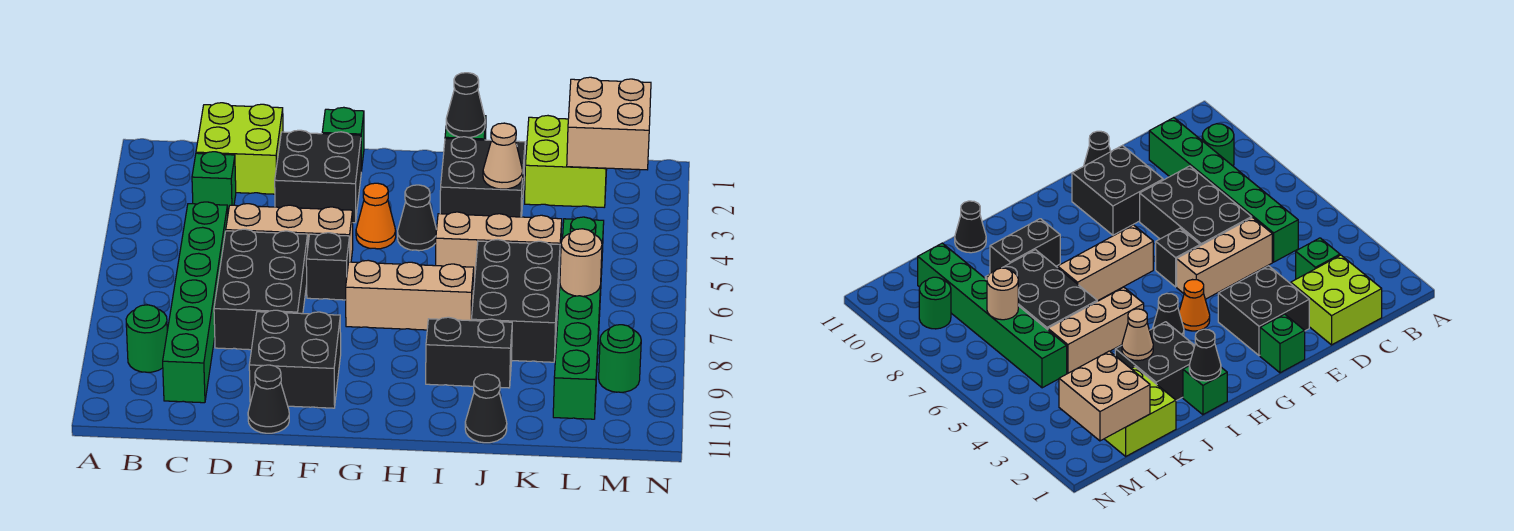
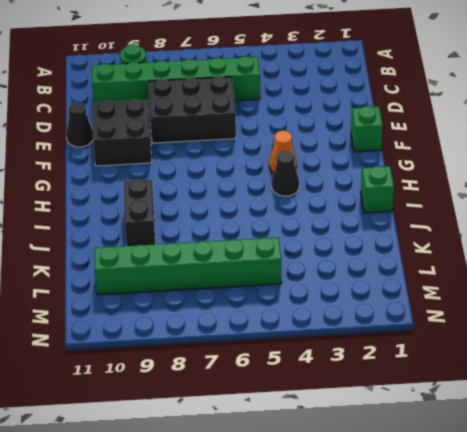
none -> lime brick C1:D2 level 1
none -> green brick C3 level 1
none -> tan brick D5:F5 level 1

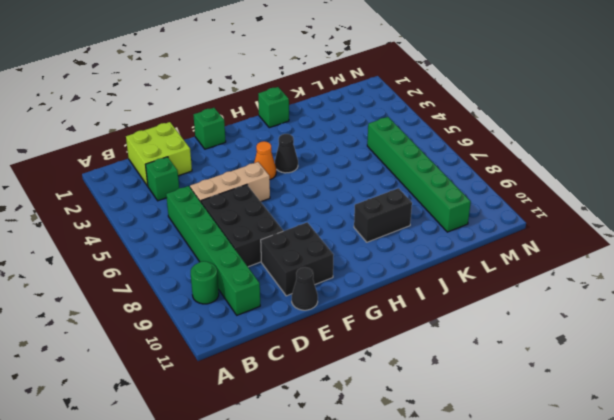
none -> black brick E2:F3 level 1
none -> black brick F6 level 1
none -> tan brick G7:I7 level 1

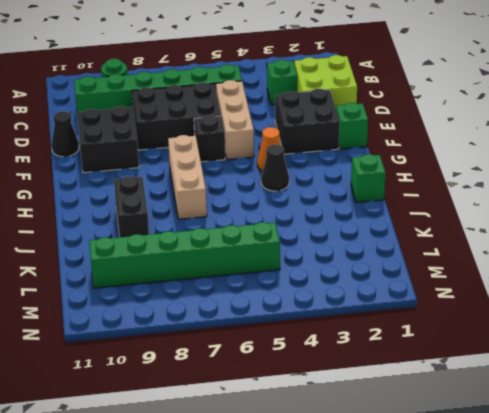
none -> black brick I2:J3 level 1
none -> tan brick I5:K5 level 1
none -> black brick J6:K8 level 1

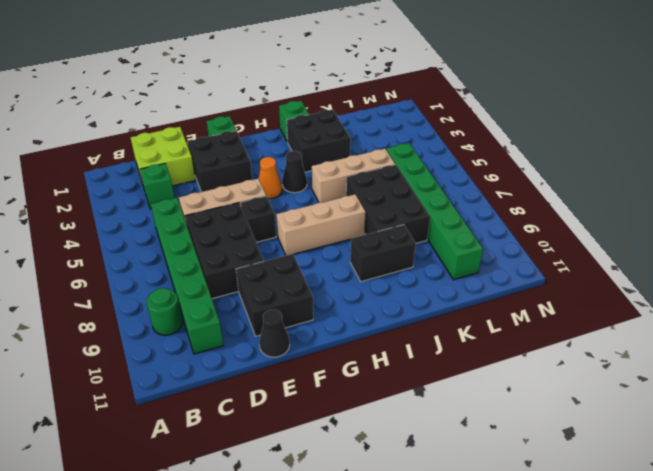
none -> black cone J11 level 1
none -> lime brick K1:L2 level 1
none -> green round brick M9 level 1

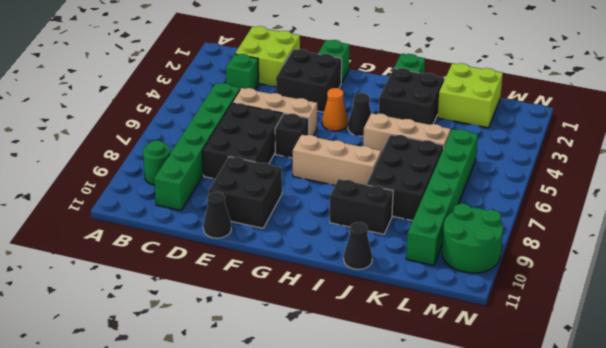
green round brick M9:N10 level 1 -> green round brick M9 level 1
none -> black cone I1 level 2
none -> tan cone J3 level 2
none -> tan brick L1:M2 level 2

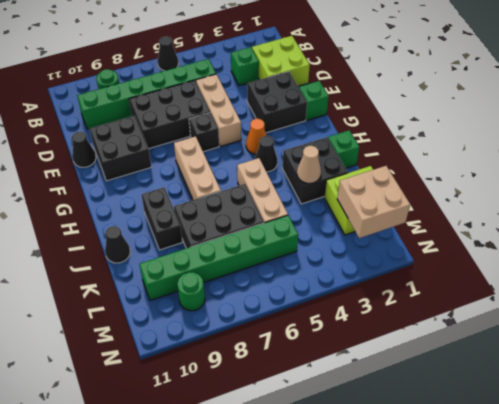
black cone A6 level 1 -> black cone I1 level 2
none -> tan round brick L7 level 2

